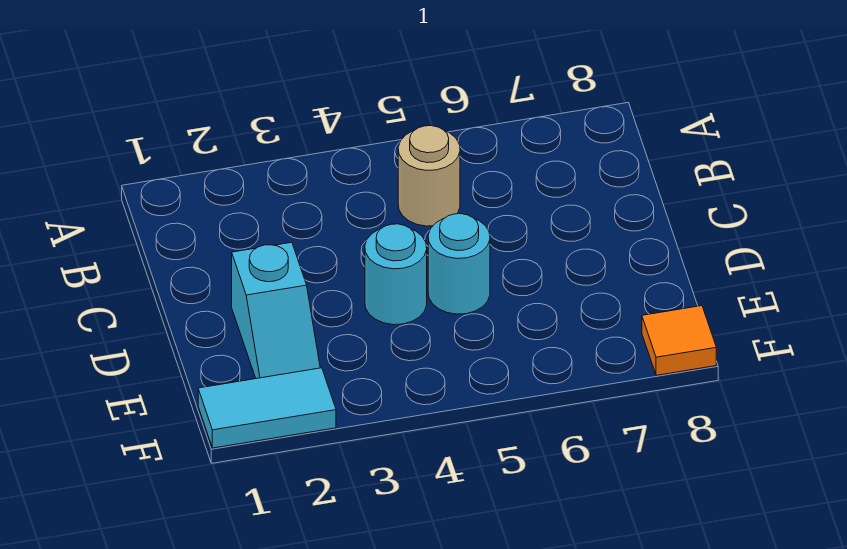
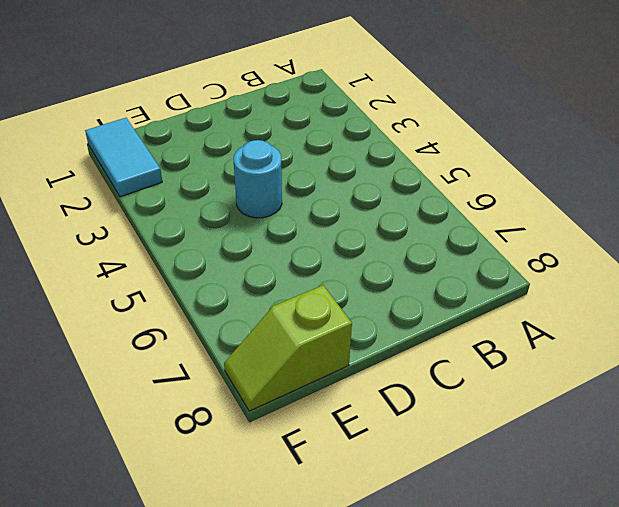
lime slope E8:F8 level 1 top E -> orange tile F8 level 1
none -> tan round brick B5 level 1
none -> cyan slope D2:E2 level 1 top D

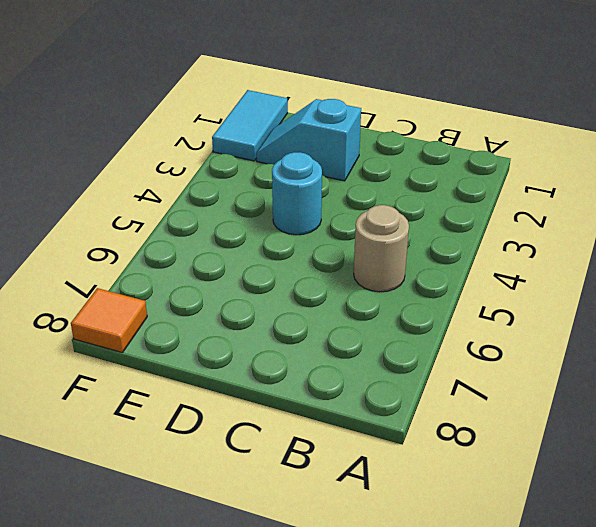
none -> cyan round brick D5 level 1

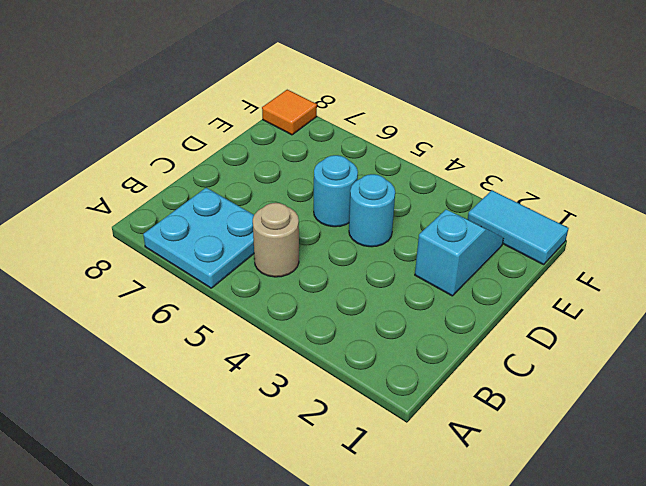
cyan plate A6:B7 level 1 -> none

